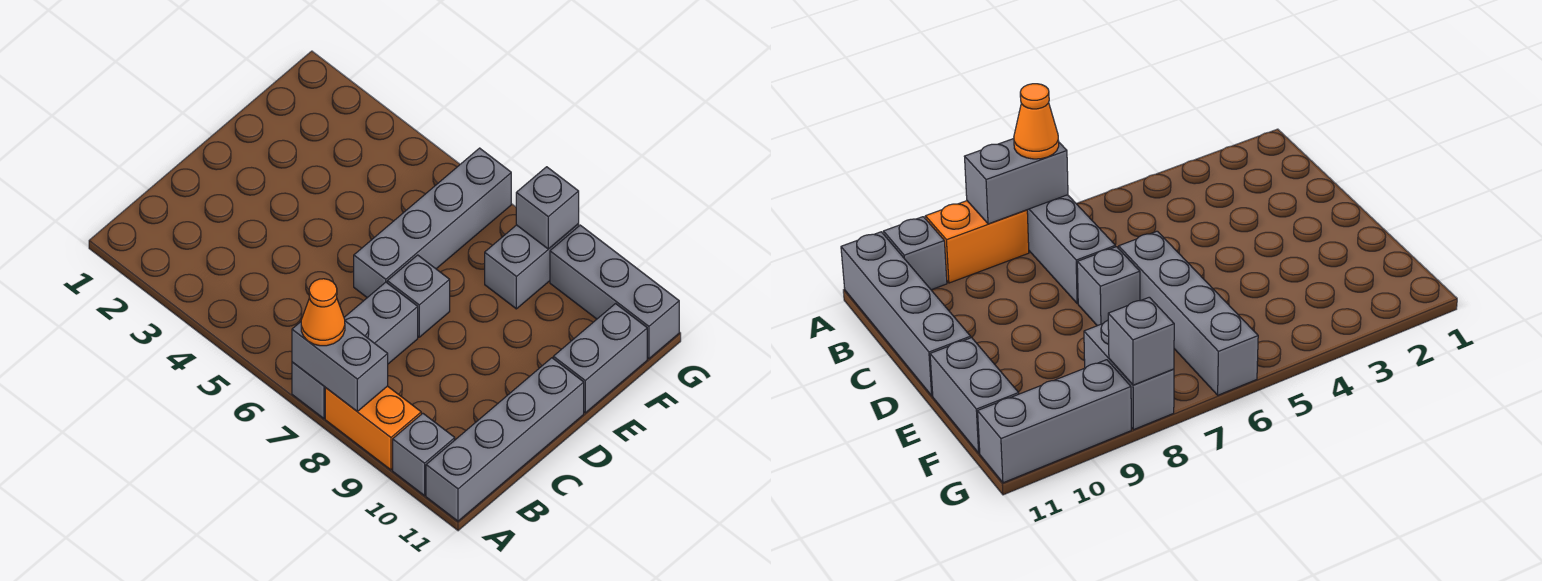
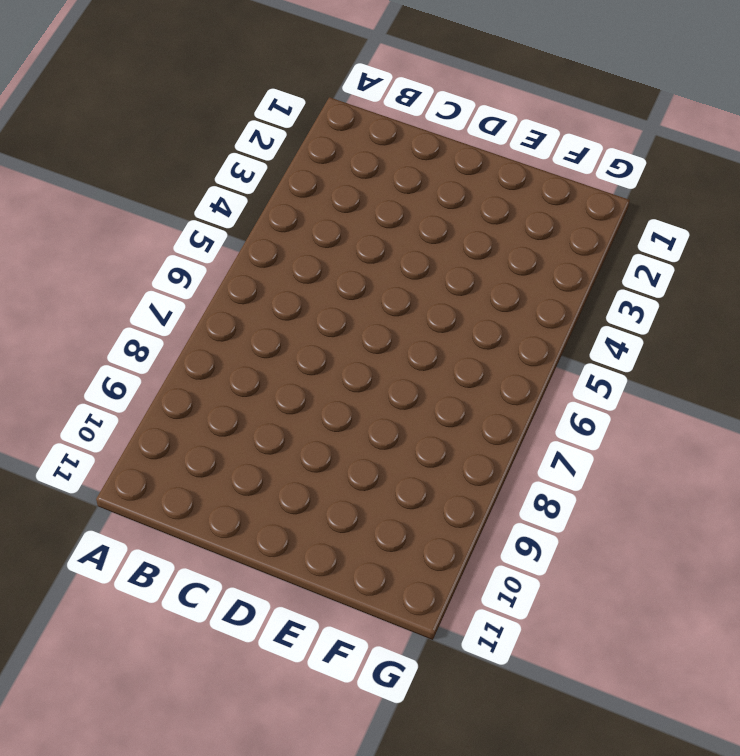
none -> grey brick A7:C7 level 1
none -> orange brick A8:A9 level 1
none -> grey brick A10 level 1

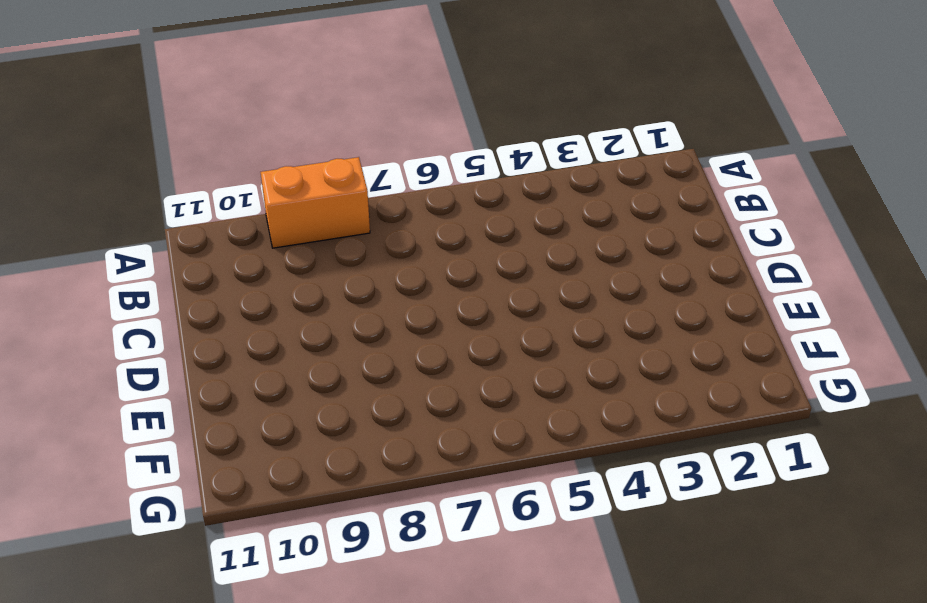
none -> grey brick A7:C7 level 1
none -> grey brick A10 level 1
none -> grey brick A11:D11 level 1

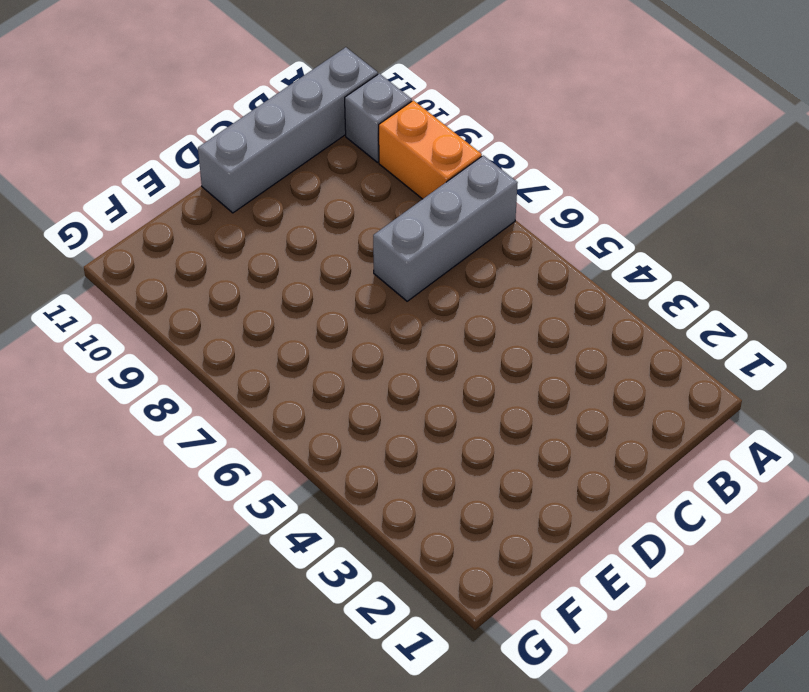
none -> grey brick D6:G6 level 1
none -> grey brick D7 level 1
none -> grey brick E11:F11 level 1

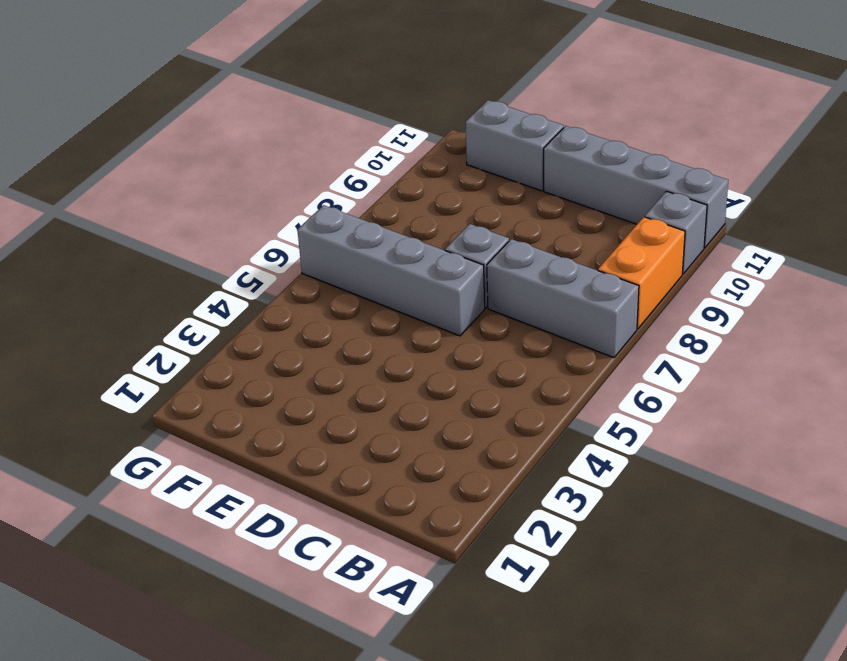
none -> grey brick F8:G8 level 1
none -> grey brick G9:G11 level 1
none -> grey brick A7:A8 level 2

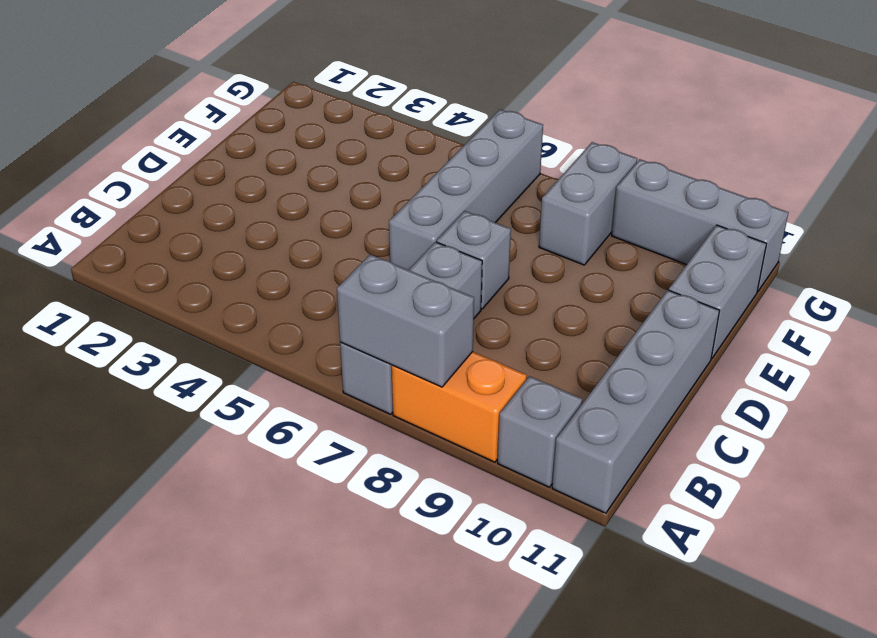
none -> grey brick G8 level 2
none -> orange cone A7 level 3

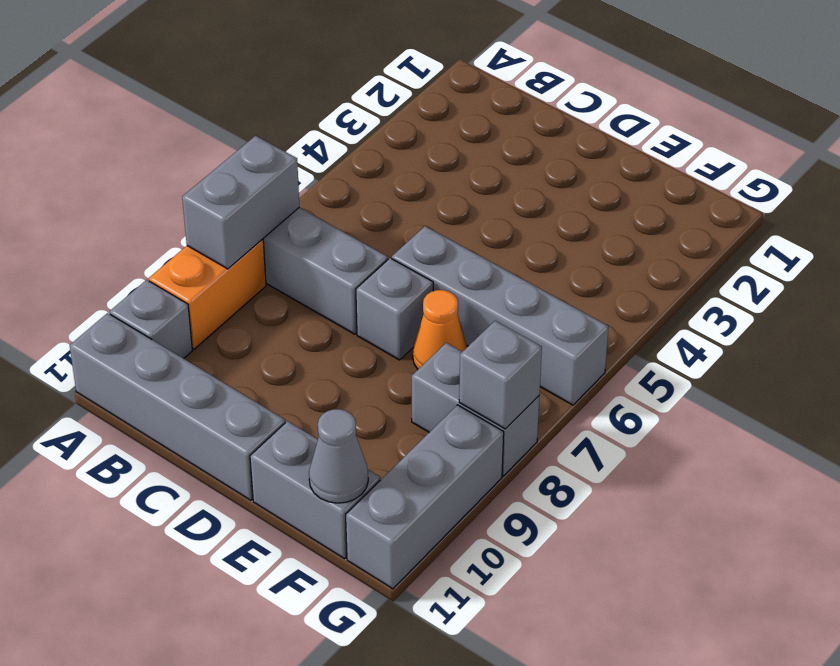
orange cone E7 level 1 -> orange cone A7 level 3
grey cone F11 level 2 -> none

